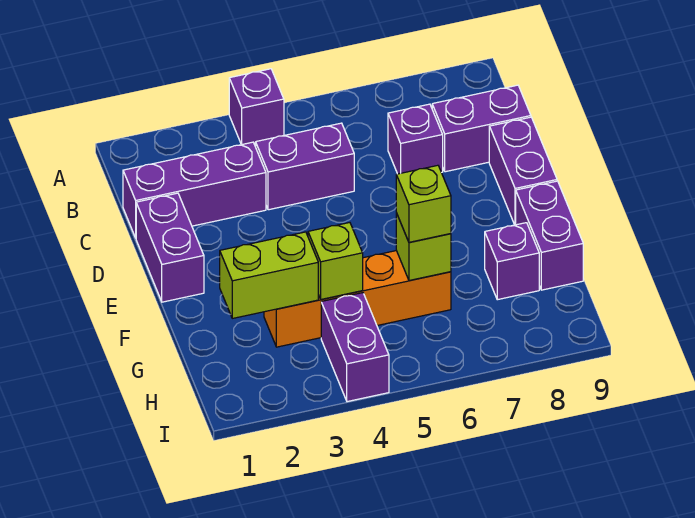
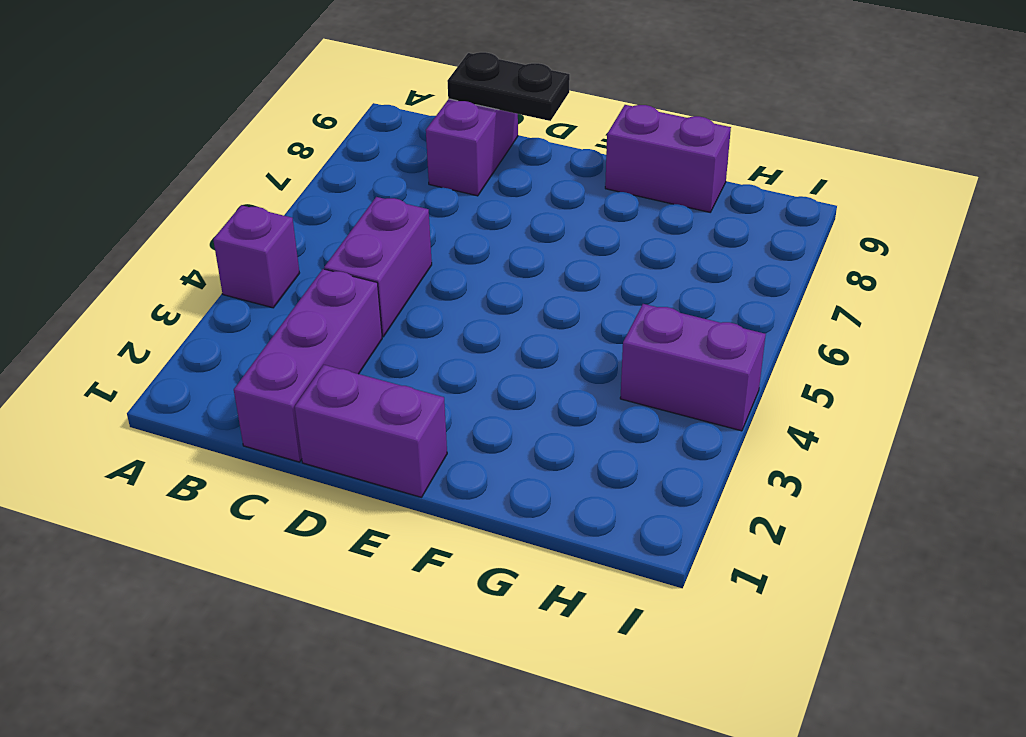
black plate C9:D9 level 2 -> none
none -> purple brick C7 level 1
none -> purple brick D9:E9 level 1
none -> orange brick G3:G6 level 1

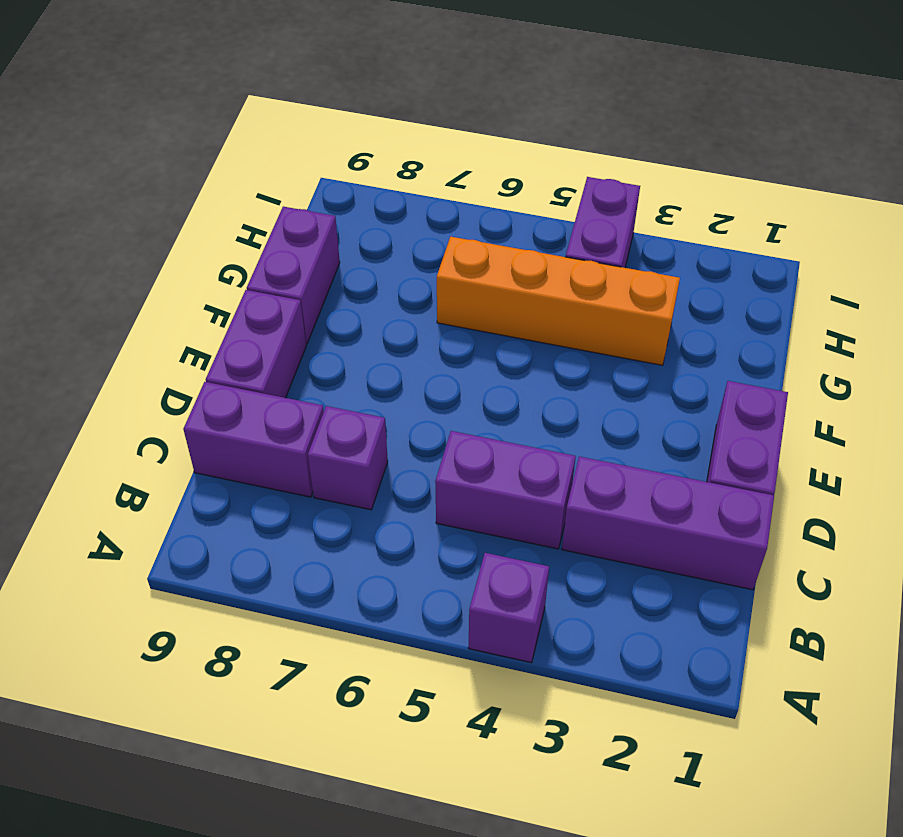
none -> purple brick G8 level 1
none -> lime brick G2:G3 level 2
none -> lime brick G4 level 2

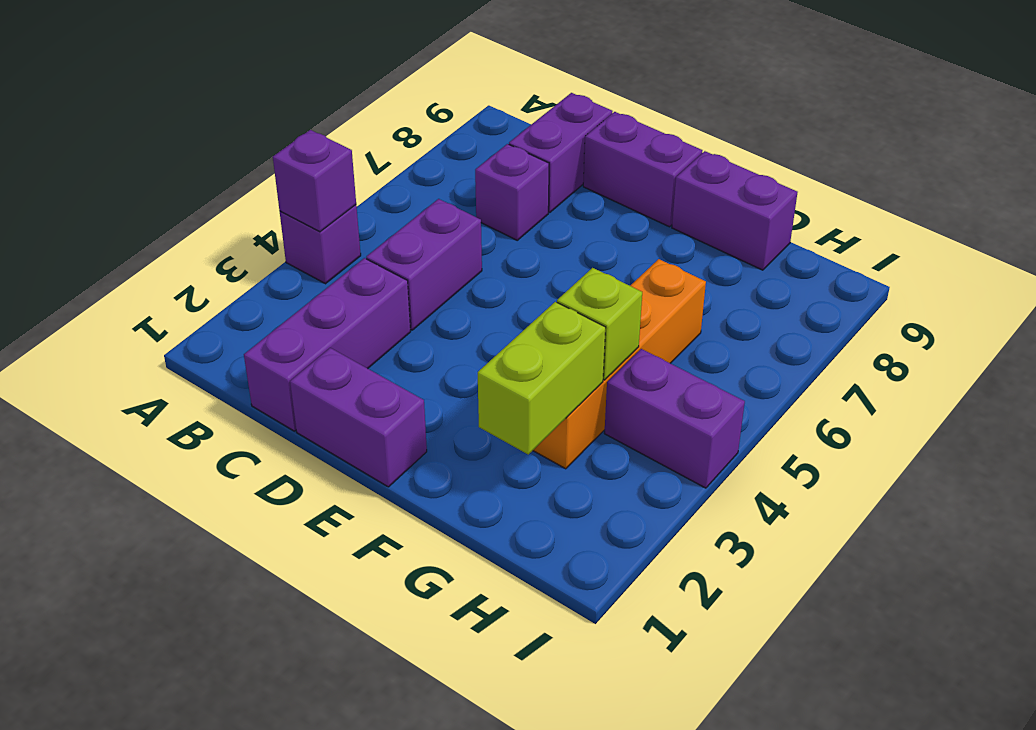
purple brick A4 level 2 -> purple brick G8 level 1
none -> lime brick G6 level 2
none -> lime brick G6 level 3

